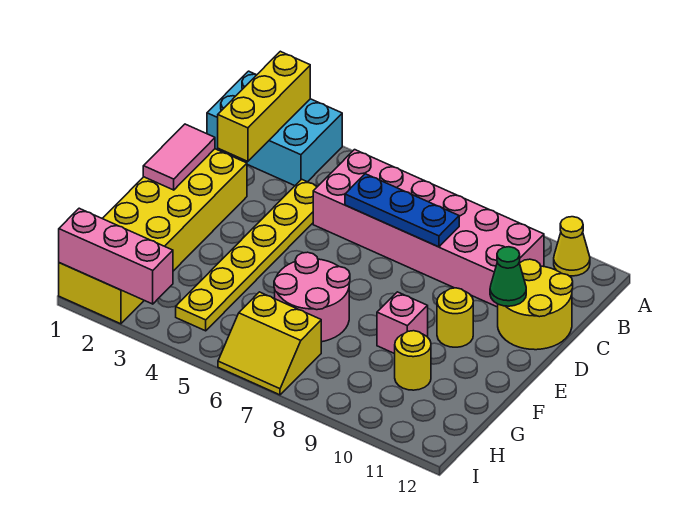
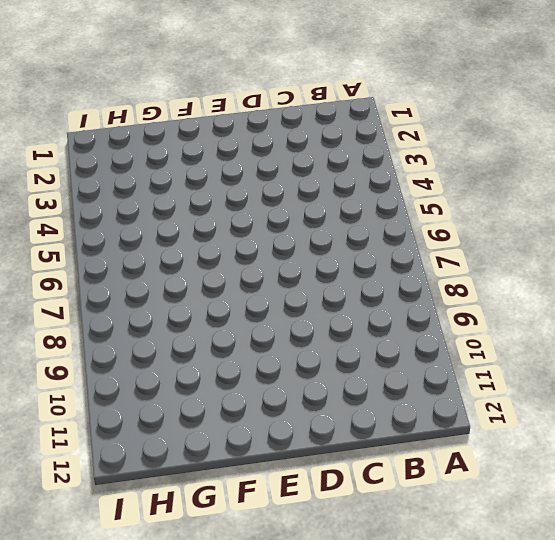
none -> cyan brick A1:B3 level 1
none -> yellow cone A11 level 1
none -> pink brick B5:C10 level 1

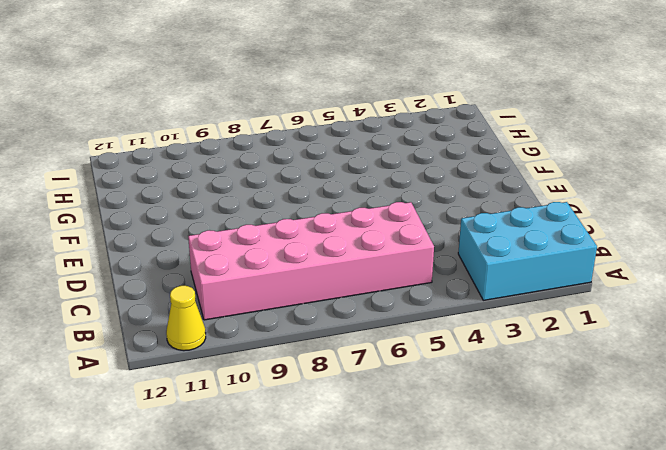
none -> yellow plate C4:H4 level 1
none -> yellow round brick C11:D12 level 1
none -> yellow brick D1:I2 level 1

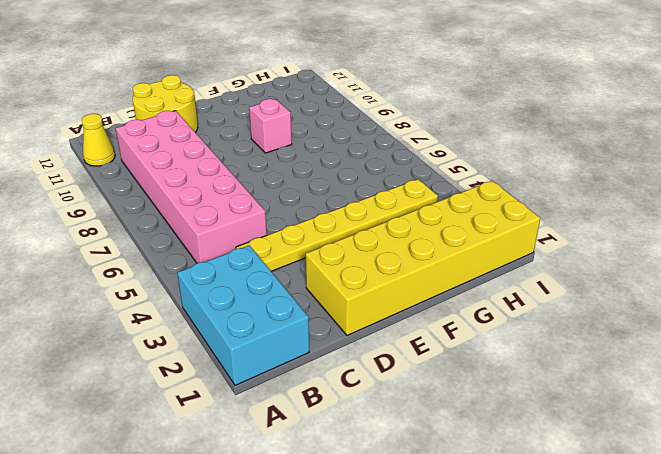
none -> yellow round brick E10 level 1
none -> pink round brick F6:G7 level 1
none -> yellow round brick G10 level 1

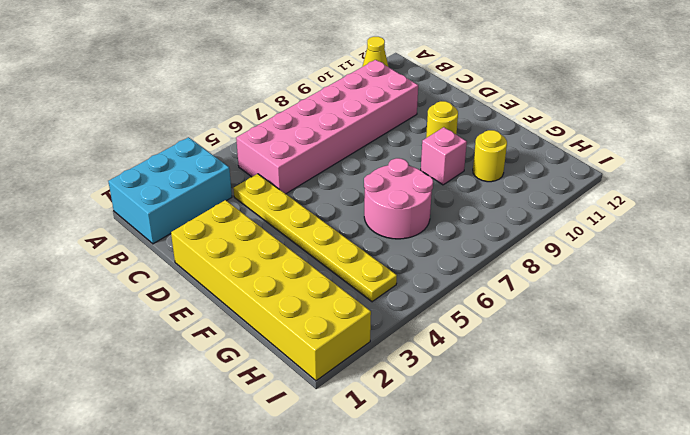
none -> yellow round brick C11:D12 level 1
none -> yellow slope H6:I7 level 1 top H
none -> yellow brick A2:C2 level 2

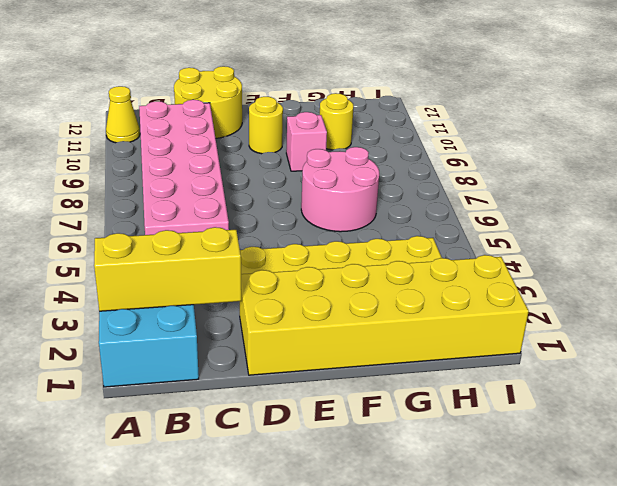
none -> yellow slope H6:I7 level 1 top H
none -> blue plate C6:C8 level 2
none -> pink tile D1:E1 level 2

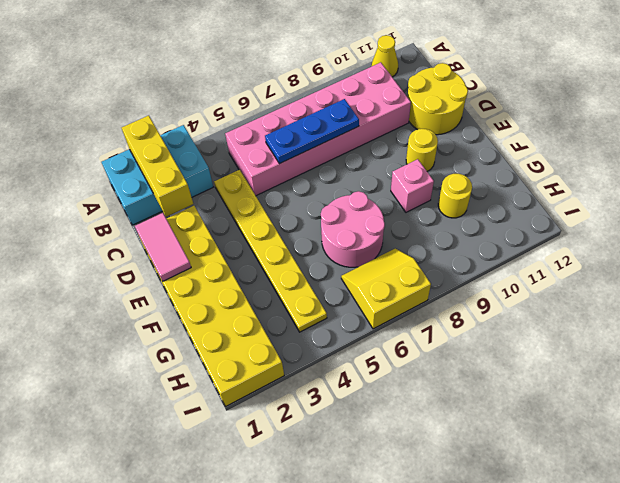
yellow slope H6:I7 level 1 top I -> yellow slope H6:I7 level 1 top H
none -> green cone D11 level 2
none -> pink brick I1:I3 level 2

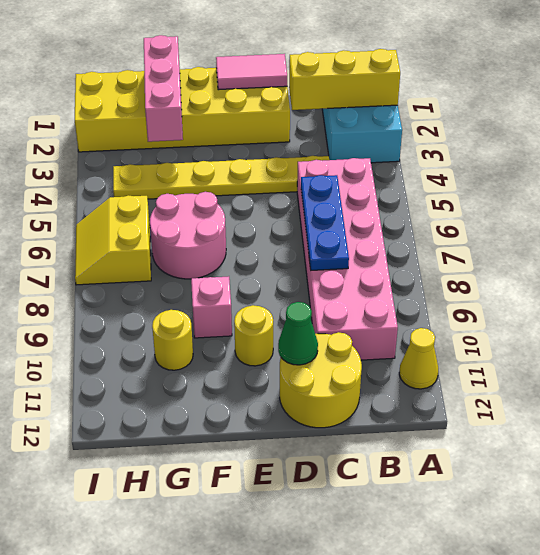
pink brick G1:G3 level 2 -> pink brick I1:I3 level 2

